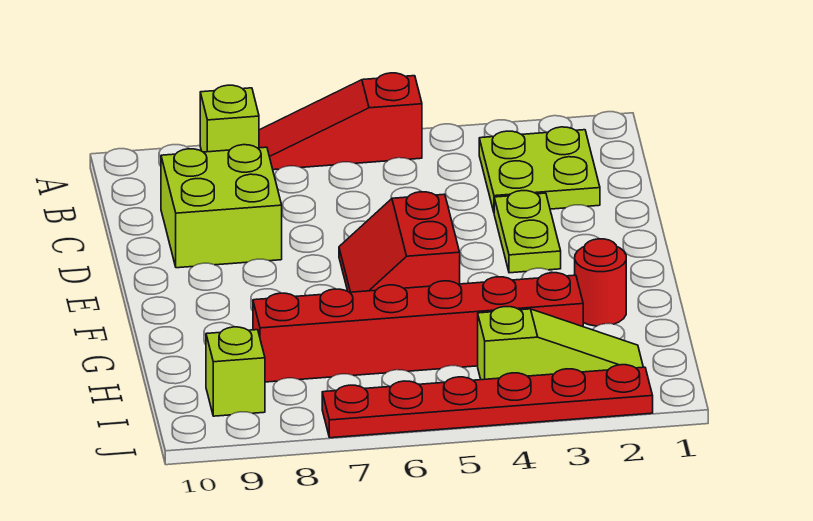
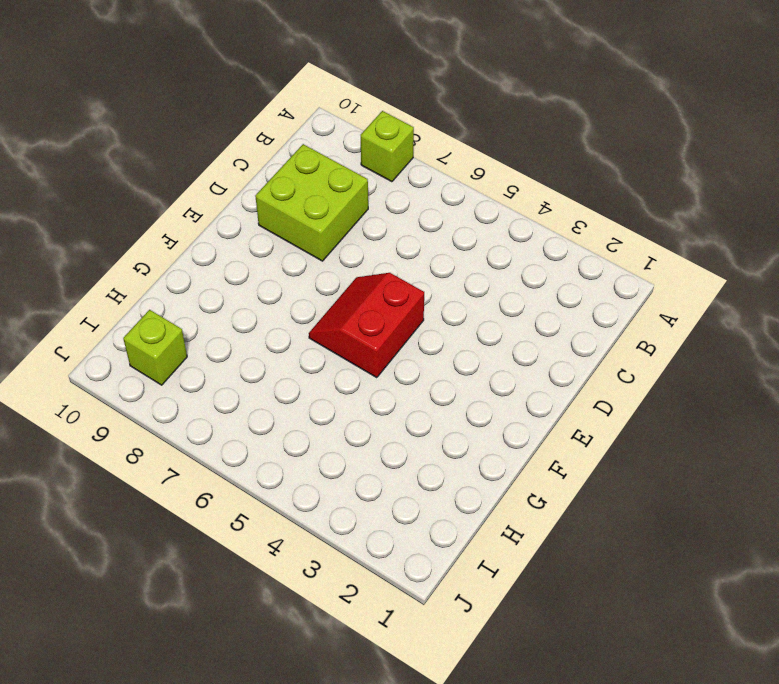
none -> red slope A5:A7 level 1 top 5
none -> lime plate B2:C3 level 1

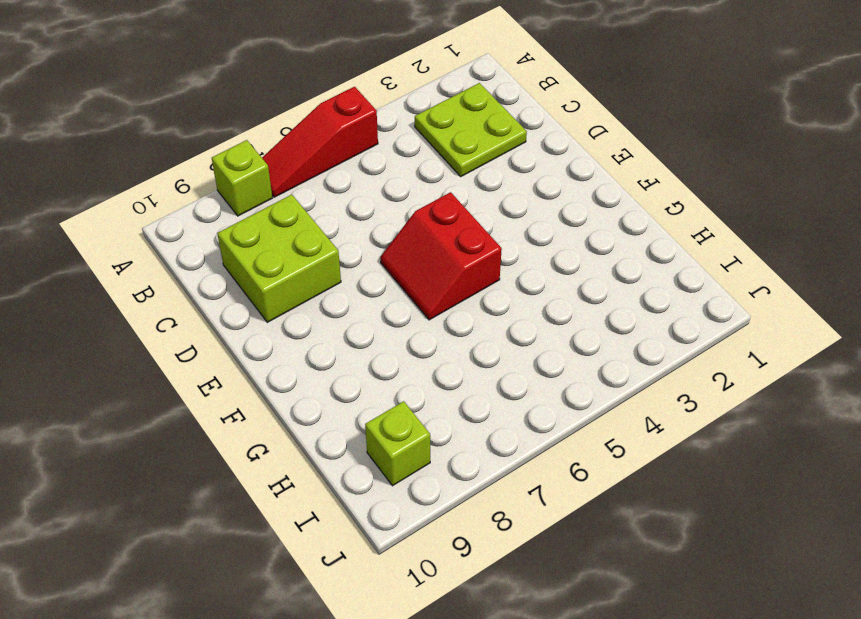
none -> lime plate D3:E3 level 1
none -> red round brick G2 level 1

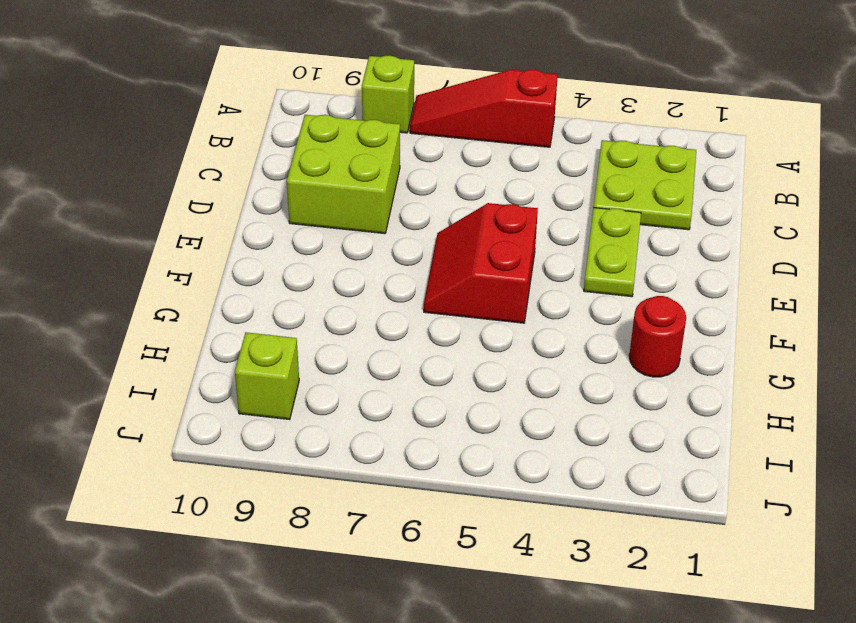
none -> red brick H3:H8 level 1
none -> lime slope I2:I4 level 1 top 4

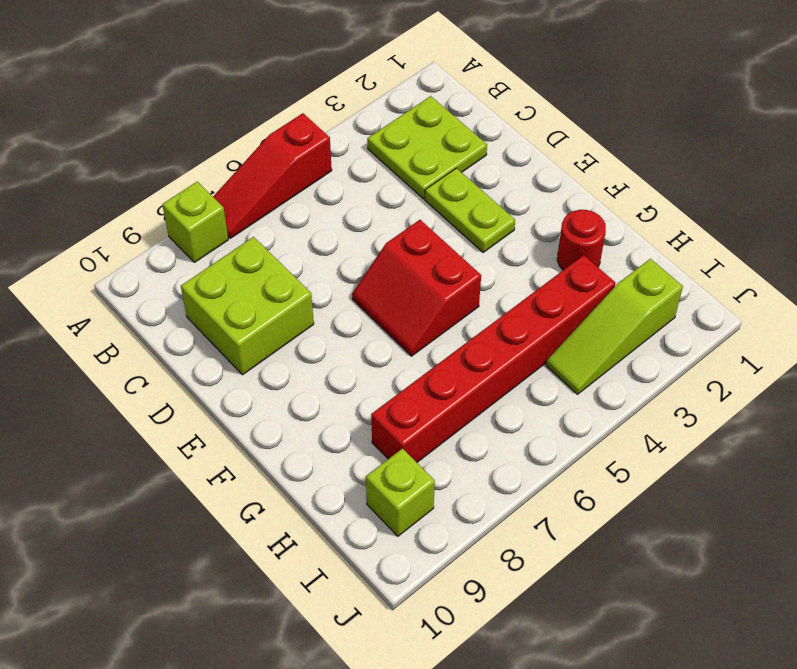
lime slope I2:I4 level 1 top 2 -> lime slope I2:I4 level 1 top 4
none -> red plate J2:J7 level 1

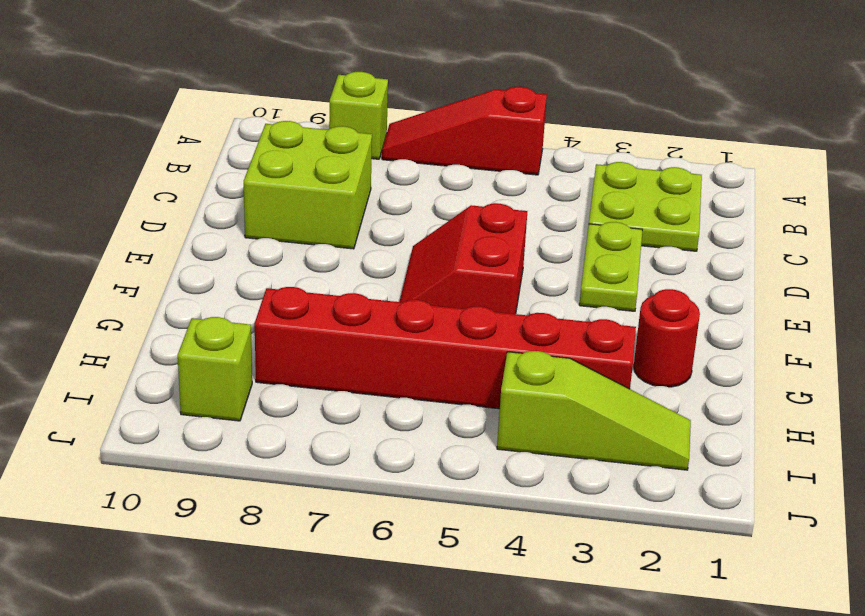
none -> red plate J2:J7 level 1

